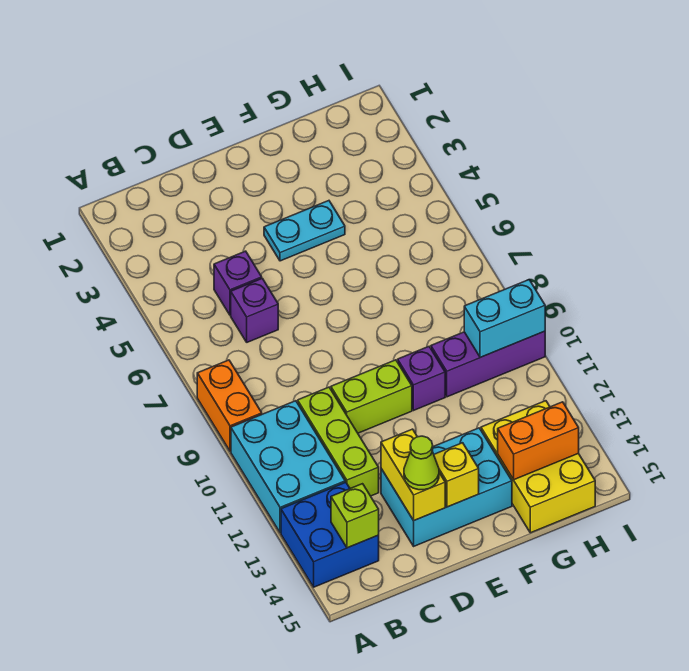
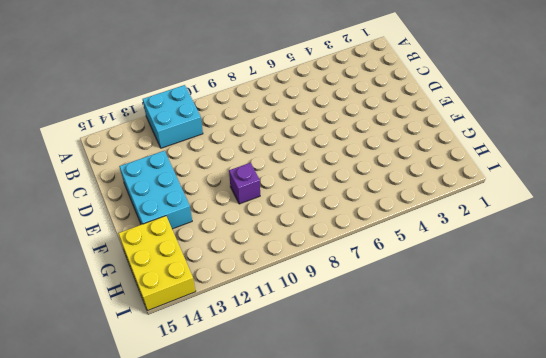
cyan brick A11:B12 level 1 -> cyan brick A10:B12 level 1
yellow brick G14:I15 level 1 -> yellow brick G13:H15 level 1
none -> orange brick A8:A9 level 1
none -> blue brick A13:B14 level 1
none -> purple brick C5 level 1

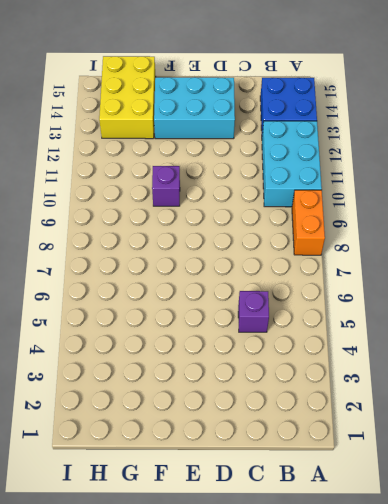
none -> purple brick C6 level 1
none -> lime brick C10:C12 level 1
none -> lime brick D10:E10 level 1

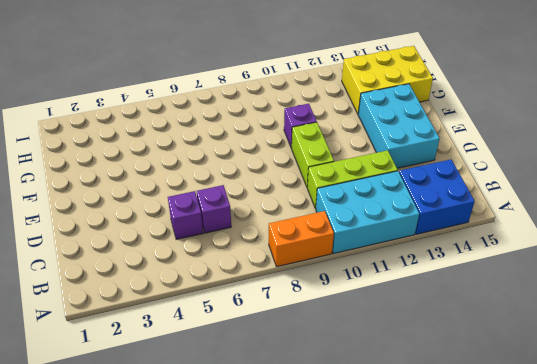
none -> cyan plate E4:F4 level 1
none -> purple brick G10:I10 level 1
none -> lime brick B14 level 2

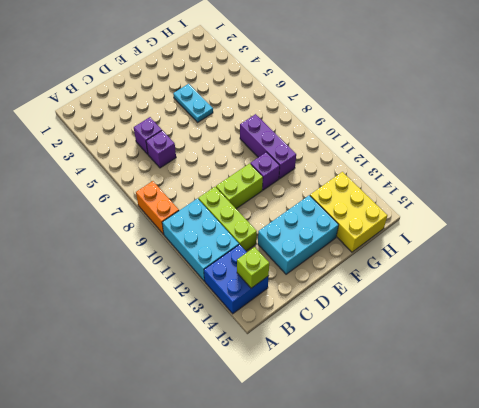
cyan plate F4:F5 level 1 -> cyan plate E4:F4 level 1
purple brick G8:G10 level 1 -> purple brick G10:I10 level 1
none -> yellow brick D13:D14 level 2
none -> yellow brick E14 level 2
none -> orange brick G14:H14 level 2

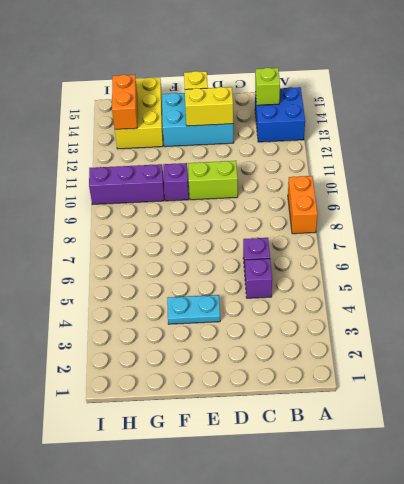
yellow brick D13:E13 level 2 -> yellow brick D13:D14 level 2
orange brick H13:H14 level 2 -> orange brick G14:H14 level 2
none -> cyan brick A10:B12 level 1
none -> lime brick C10:C12 level 1
none -> cyan brick H10:I10 level 2

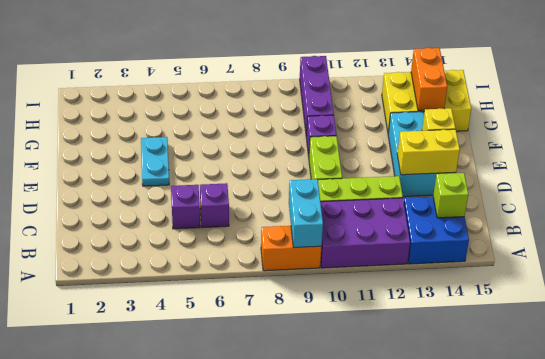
cyan brick A9:B9 level 2 -> cyan brick H10:I10 level 2
purple brick A10:B12 level 1 -> cyan brick A10:B12 level 1
none -> lime cone D14 level 3

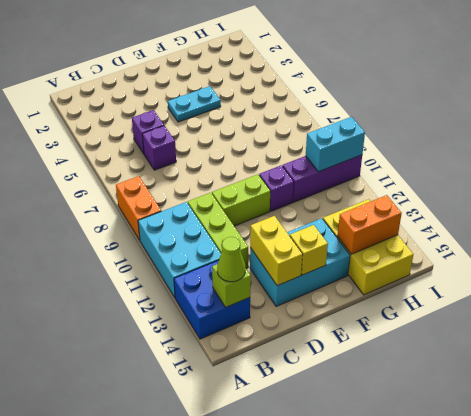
lime cone B14 level 3 -> lime cone D14 level 3

